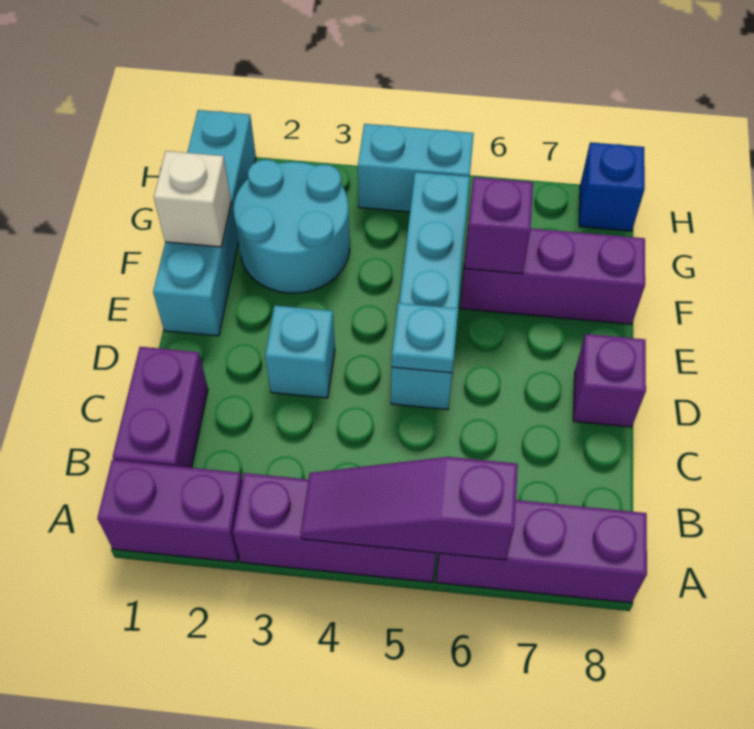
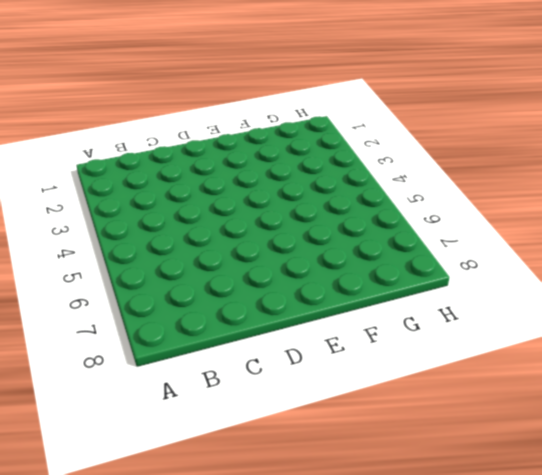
none -> purple brick A1:A2 level 1
none -> purple brick A3:A5 level 1
none -> purple brick A6:A8 level 1

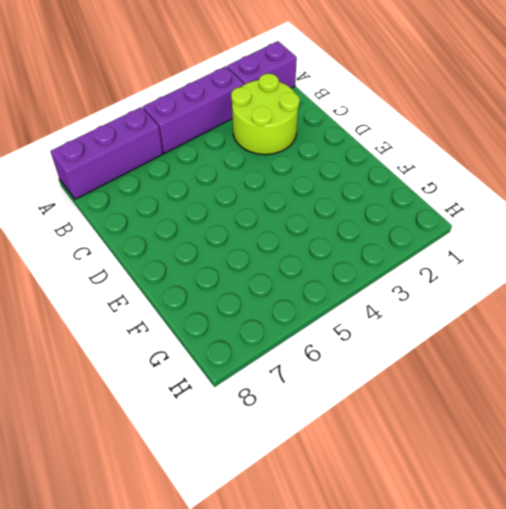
lime round brick B2:C3 level 1 -> none
none -> purple brick B1:C1 level 1
none -> cyan brick D3 level 1
none -> cyan brick D5:G5 level 1

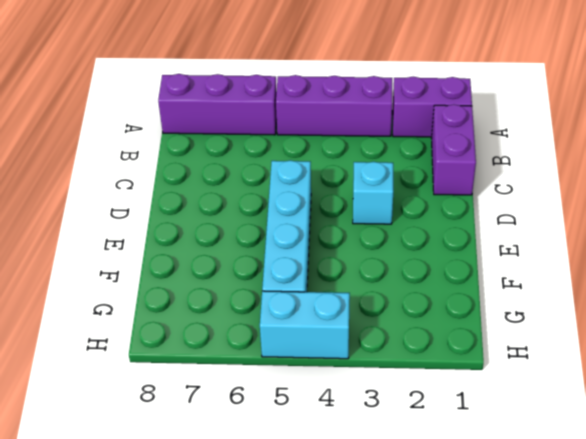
none -> purple brick D8 level 1
none -> cyan brick E1:H1 level 1
none -> cyan round brick F2:G3 level 1

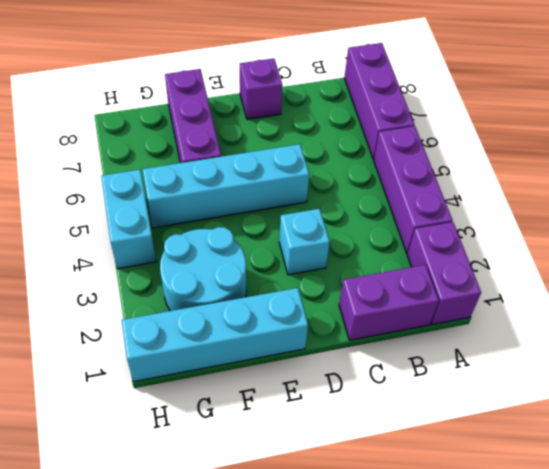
none -> blue brick H8 level 1
none -> purple slope A4:A6 level 2 top 6
none -> cyan plate D5 level 2

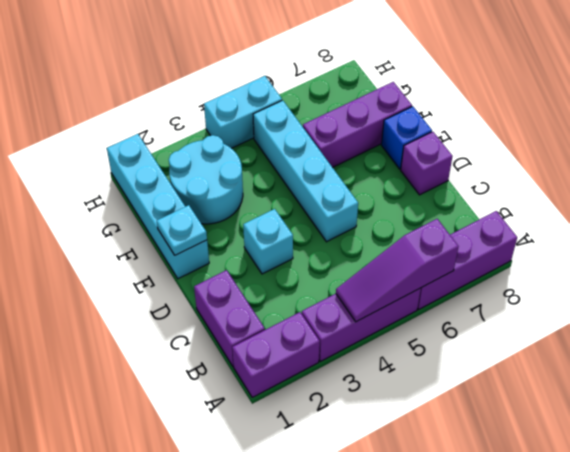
cyan plate E1 level 2 -> cyan plate D5 level 2
blue brick E8 level 1 -> blue brick H8 level 1
none -> white brick F1 level 2
none -> purple brick F6 level 2

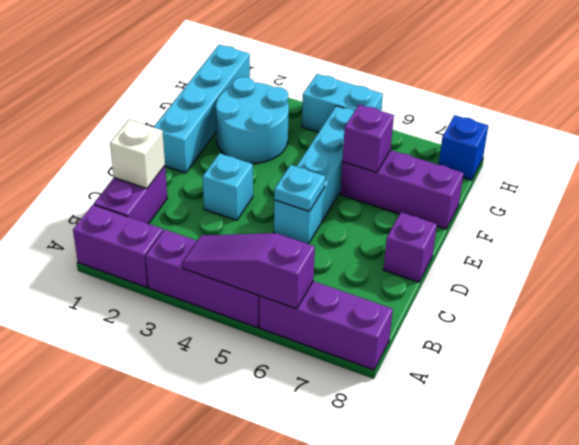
white brick C1 level 2 -> white brick F1 level 2

